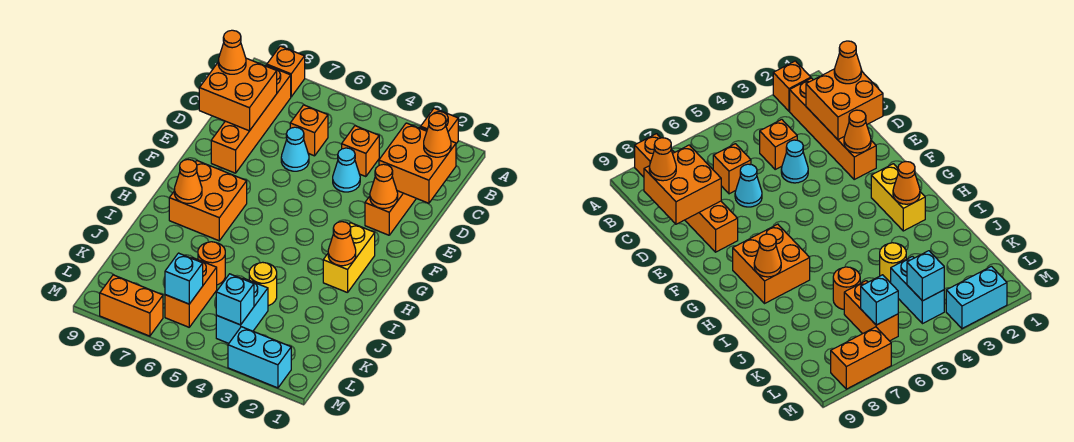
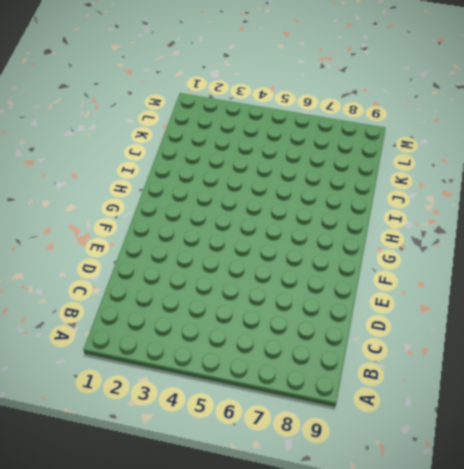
none -> orange brick A2 level 1
none -> orange brick A8 level 1
none -> orange brick B2:E2 level 1

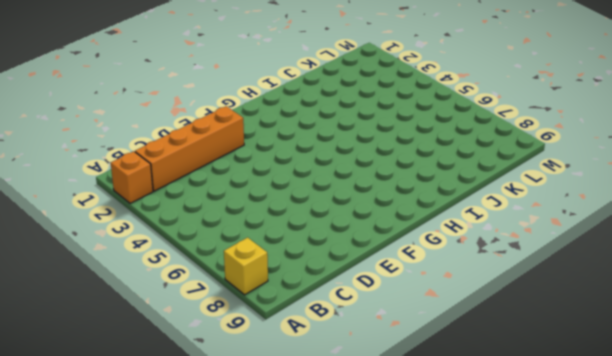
yellow brick A8 level 1 -> orange brick A8 level 1
none -> orange brick B8:E8 level 1
none -> orange brick C4 level 1
none -> orange brick C6 level 1

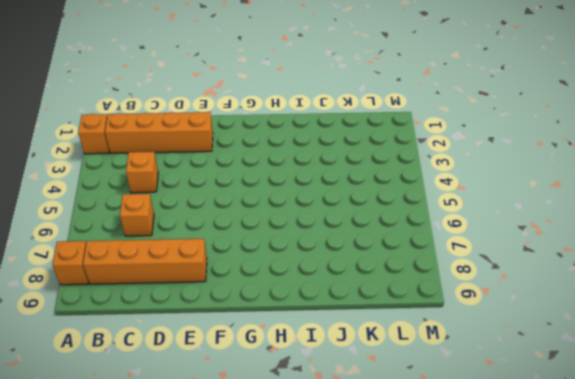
none -> cyan cone D4 level 1
none -> cyan cone D6 level 1
none -> yellow brick G2:H2 level 1

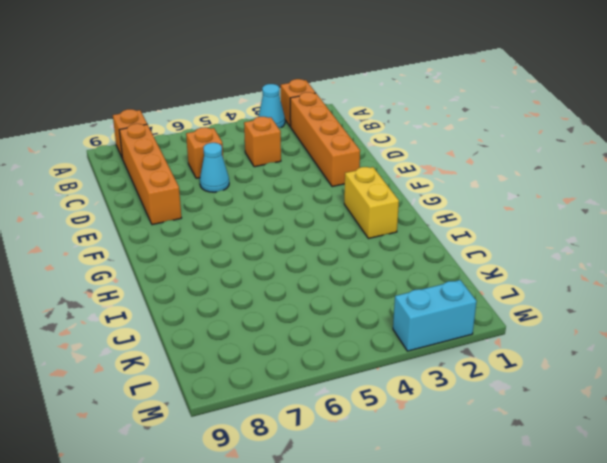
cyan cone A3 level 1 -> cyan cone D4 level 1
none -> orange brick G7:H8 level 1
none -> yellow round brick J4 level 1
none -> orange round brick J6 level 1

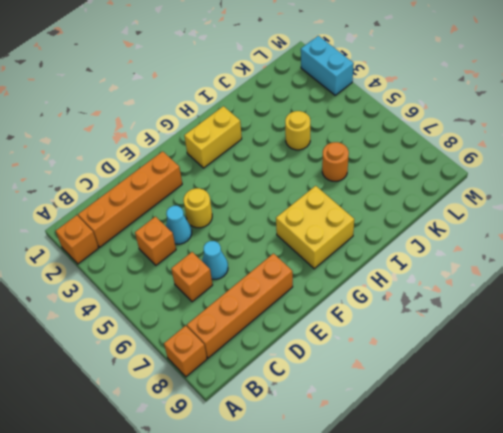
yellow round brick E4 level 1 -> none
yellow brick G7:H8 level 1 -> orange brick G7:H8 level 1
none -> cyan brick K4:L4 level 1
none -> orange brick K6:L6 level 1
none -> orange brick M7:M8 level 1

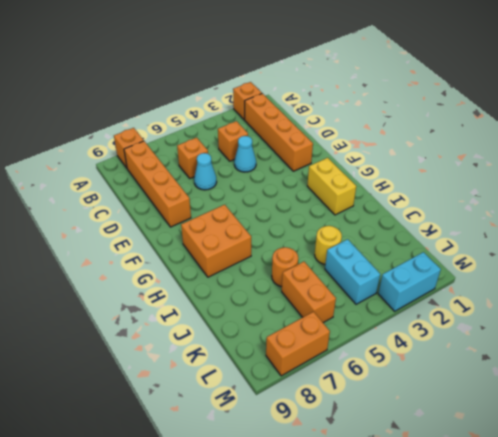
none -> orange brick C1:D2 level 2
none -> orange brick C8:D9 level 2
none -> orange cone E2 level 2

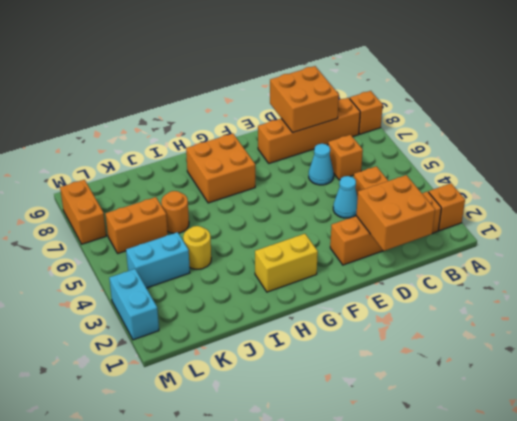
none -> orange cone E2 level 2
none -> orange cone H2 level 2
none -> orange cone H8 level 2

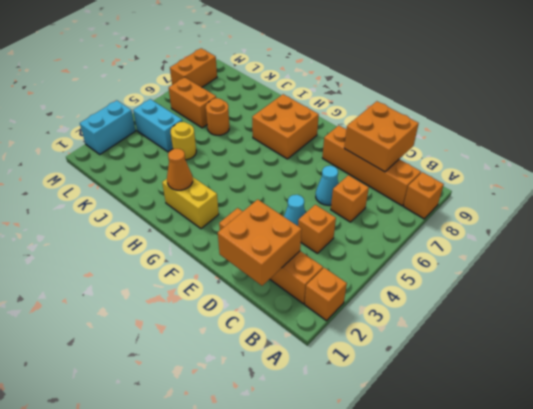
none -> orange cone E2 level 2
none -> orange cone H8 level 2
none -> cyan brick L4 level 2

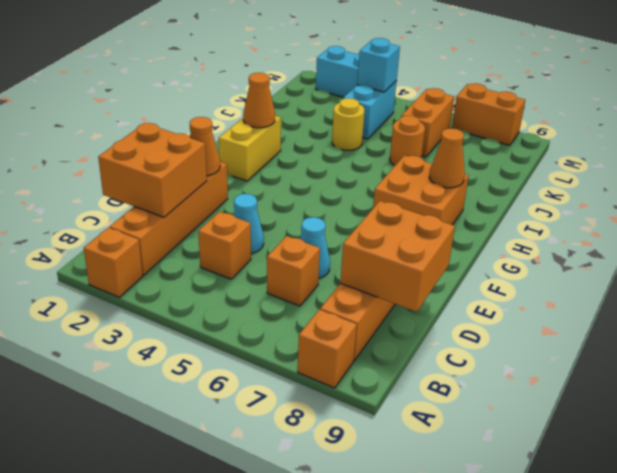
none -> cyan brick L6 level 2
none -> orange cone C1 level 3
none -> orange cone C9 level 3

